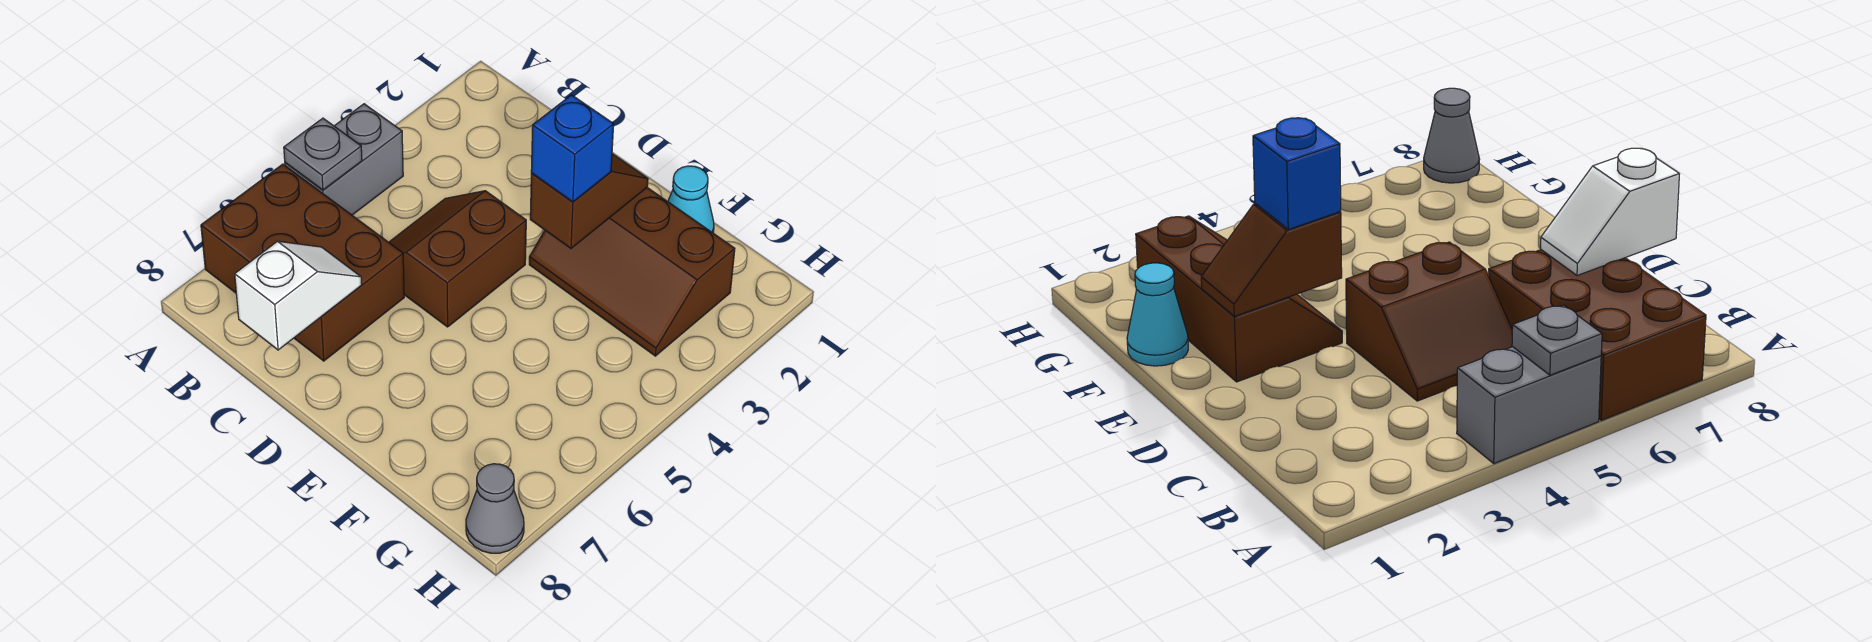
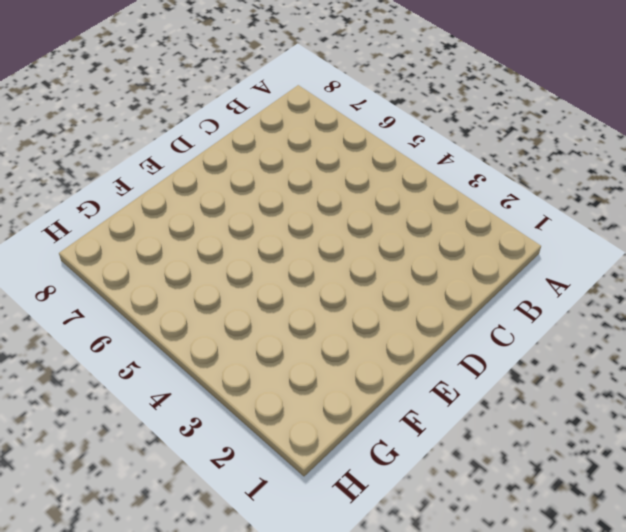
none -> grey brick A4:A5 level 1
none -> brown brick A6:C7 level 1

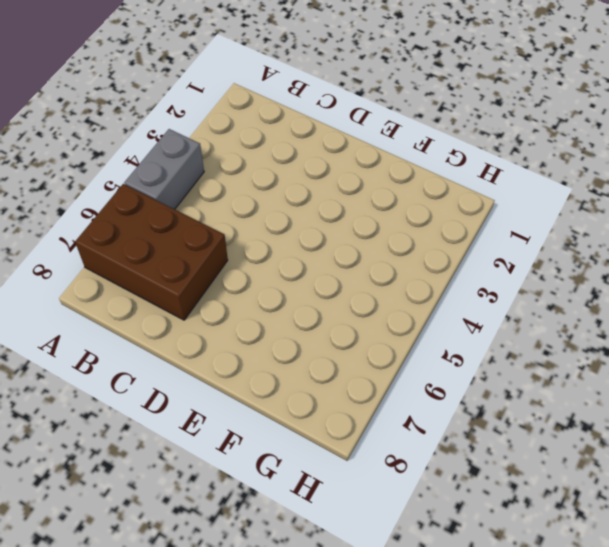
none -> brown slope C4:D5 level 1 top D
none -> brown slope E2:G3 level 1 top 2

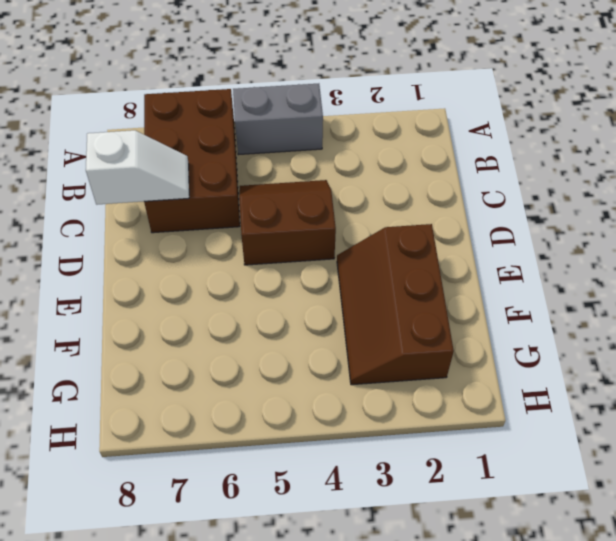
none -> cyan cone F1 level 1
none -> grey cone H8 level 1

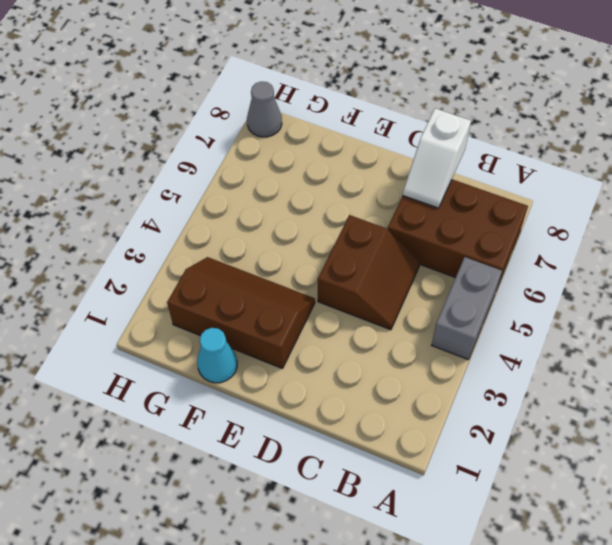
none -> grey plate A5 level 2
none -> brown slope E2:E3 level 2 top 3

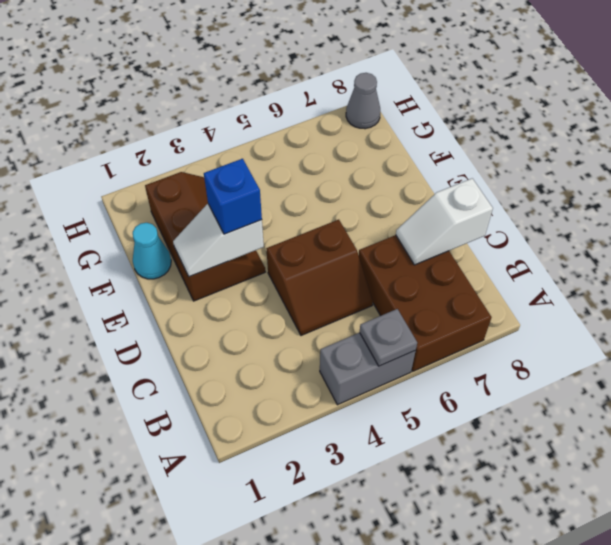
white slope E2:E3 level 2 top 3 -> brown slope E2:E3 level 2 top 3

